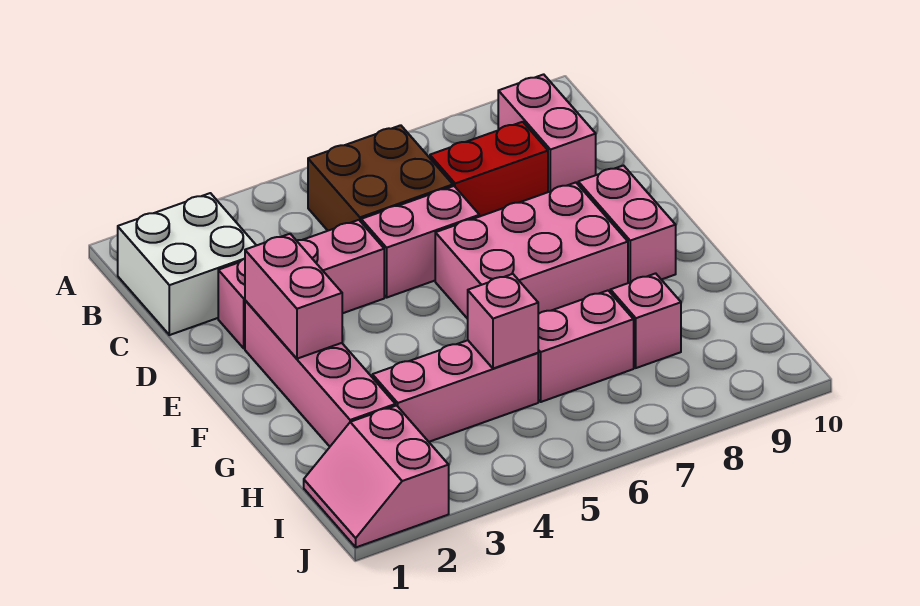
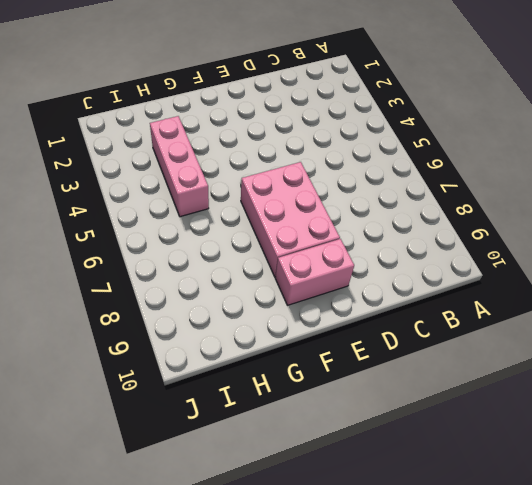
none -> white brick B1:C2 level 1
none -> brown brick B5:C6 level 1
none -> pink brick B9:C9 level 1

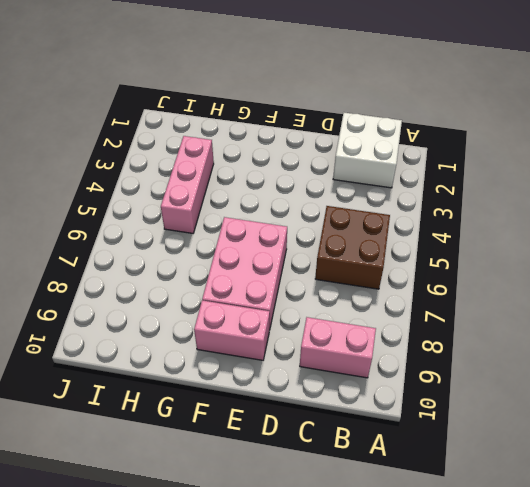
none -> red brick C7:C8 level 1
none -> pink brick D2:D4 level 1
none -> pink brick D5:D6 level 1

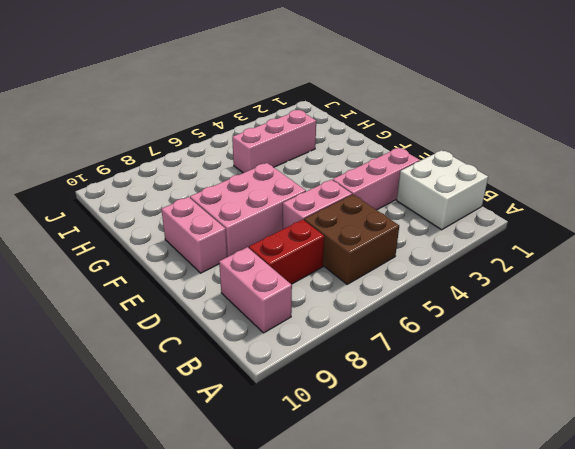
none -> pink brick E2:H2 level 1
none -> pink brick H6:H7 level 1
none -> pink brick H8 level 1

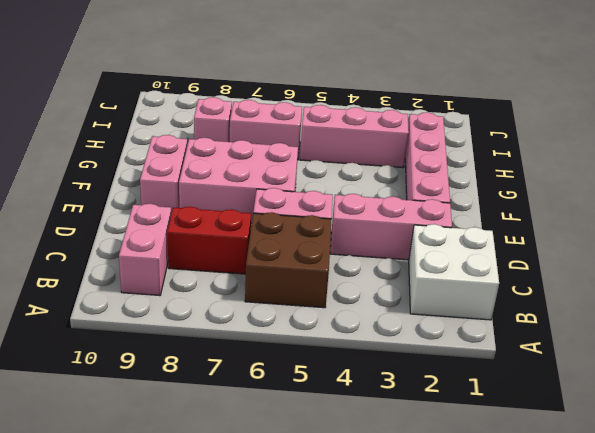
none -> pink slope I1:J2 level 1 top 2
none -> pink brick E2:F2 level 2
none -> pink brick H5 level 2

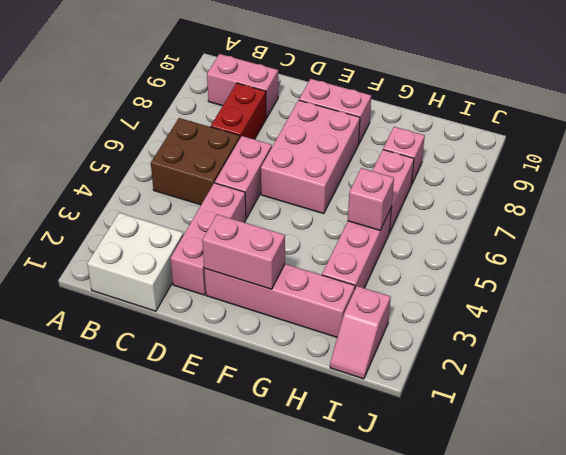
pink slope I1:I2 level 1 top 2 -> pink slope I1:J2 level 1 top 2

